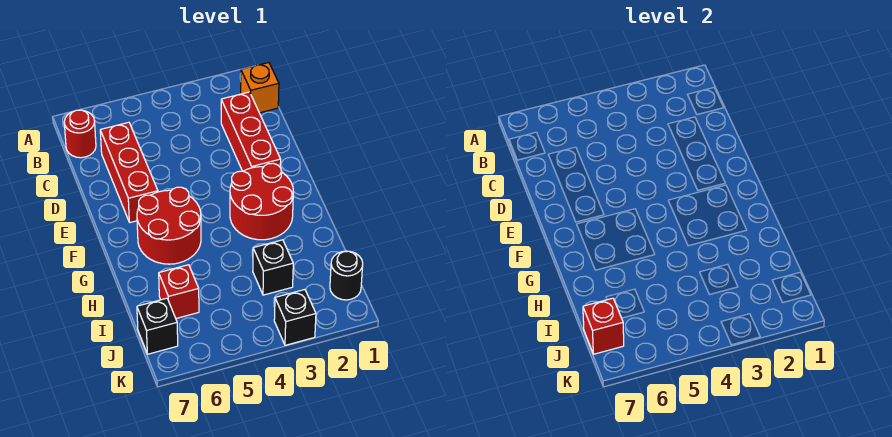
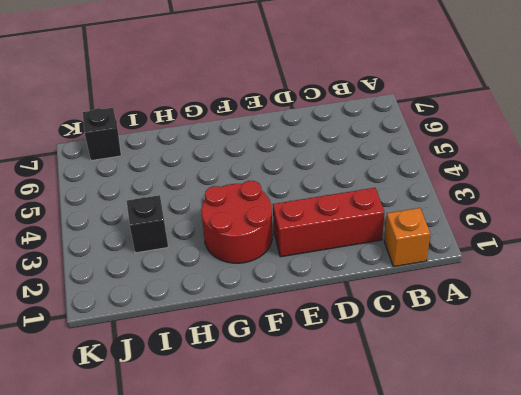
none -> red round brick B7 level 1
none -> red brick C6:E6 level 1
none -> red round brick F5:G6 level 1

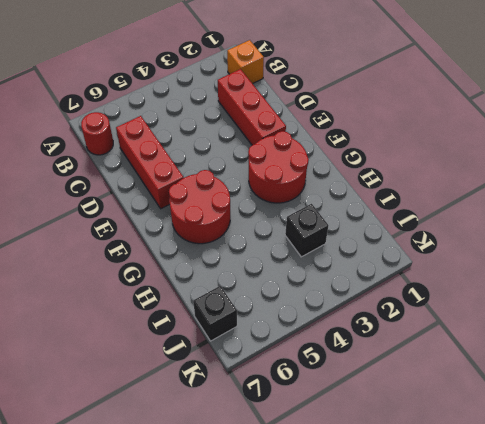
none -> red brick I6 level 1
none -> black round brick J1 level 1
none -> black brick K3 level 1

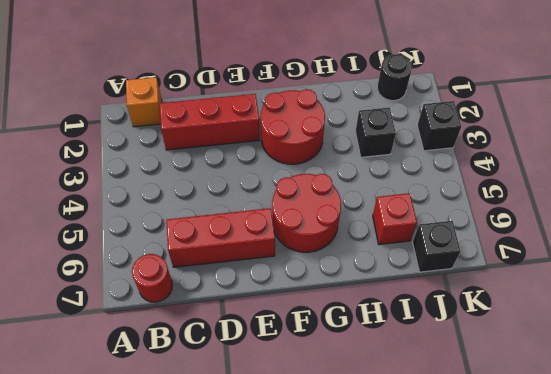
none -> red brick J7 level 2

